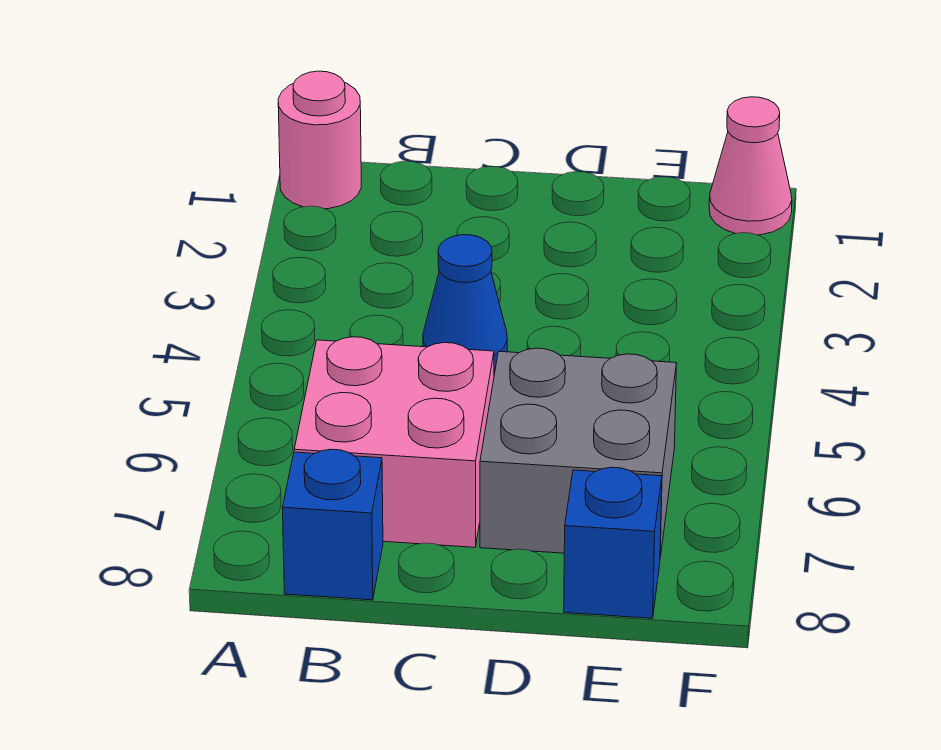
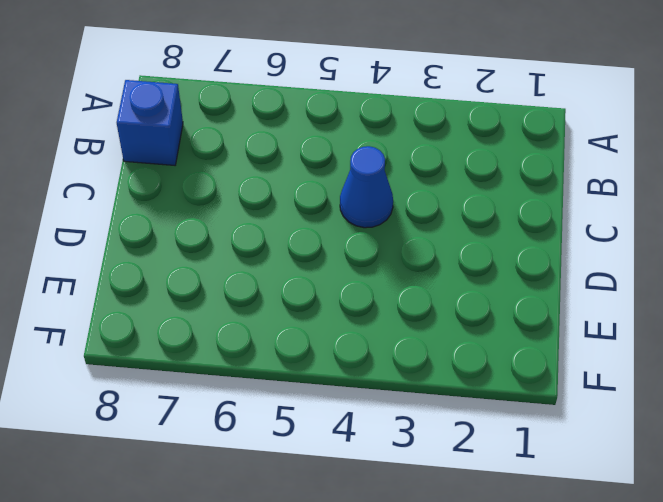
none -> pink round brick A1 level 1
none -> pink brick B6:C7 level 1

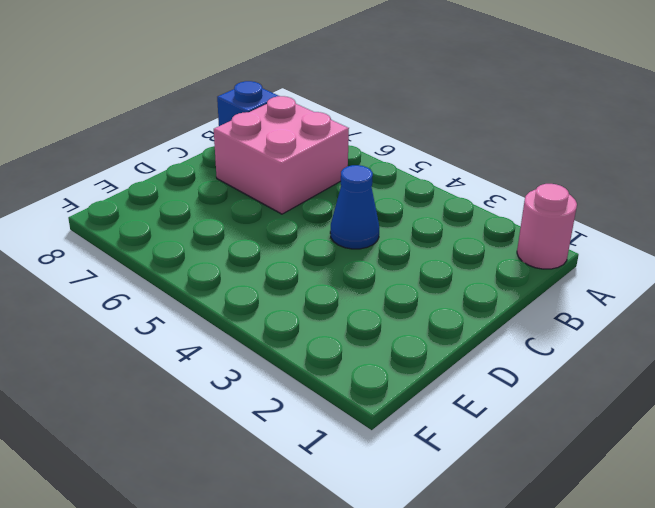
none -> grey brick D6:E7 level 1
none -> blue brick E8 level 1

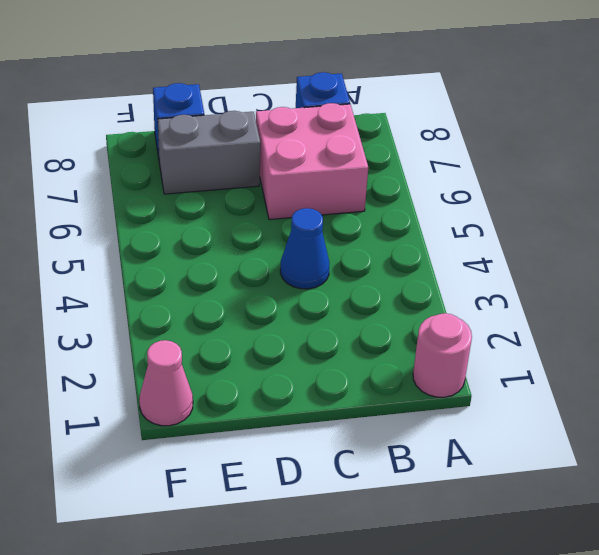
grey brick D7:E7 level 1 -> grey brick D6:E7 level 1

